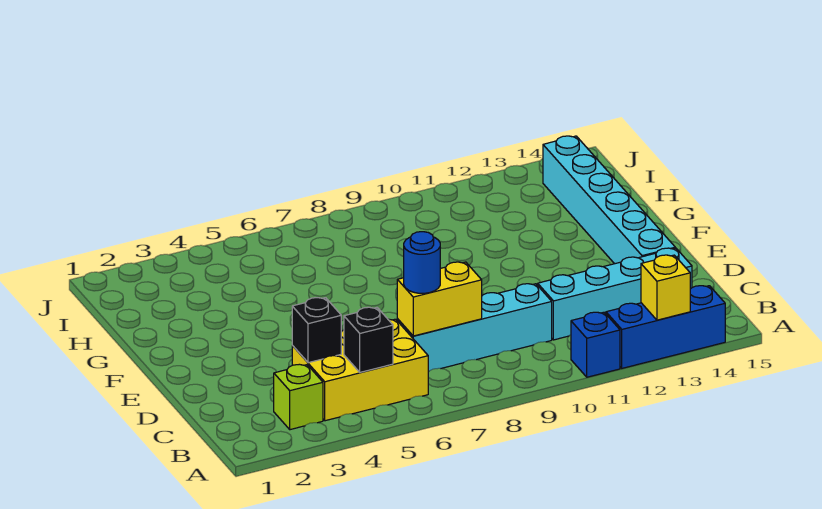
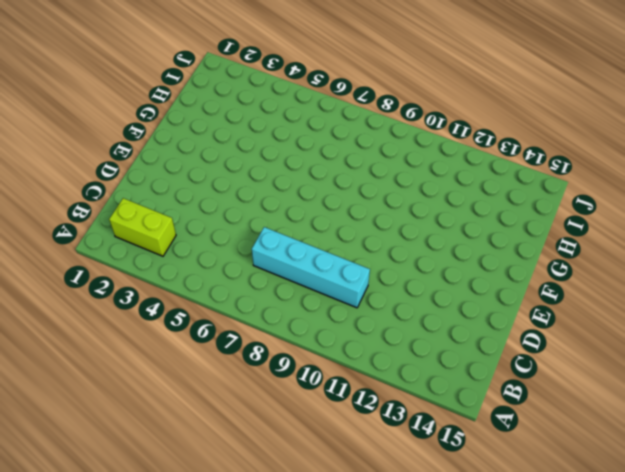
lime brick B2:B3 level 1 -> lime brick B3 level 1
none -> blue brick A11 level 1
none -> blue brick A12:A14 level 1
none -> yellow brick B4:C6 level 1

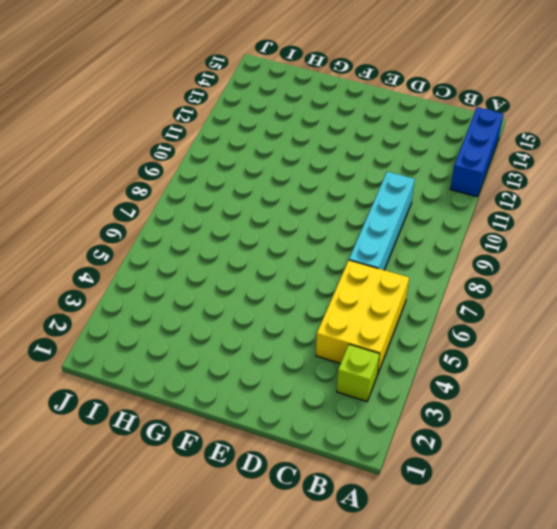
none -> blue brick A11 level 1
none -> cyan brick C11:C14 level 1
none -> cyan brick D14:I14 level 1

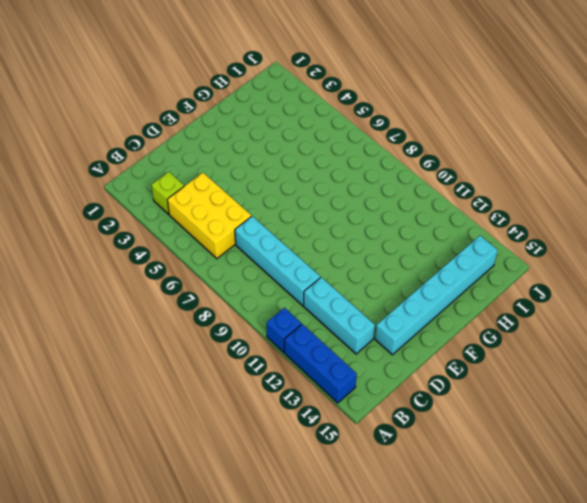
cyan brick C11:C13 level 1 -> cyan brick C11:C14 level 1
none -> yellow brick A13 level 2
none -> black brick B5 level 2
none -> black brick C4 level 2

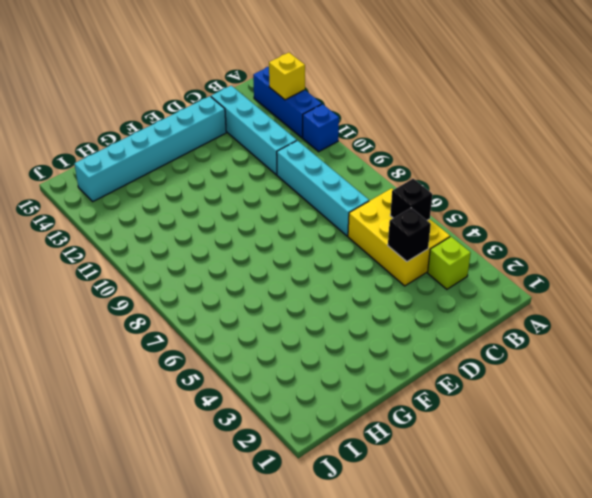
none -> yellow brick C7:C8 level 2
none -> blue round brick C7 level 3

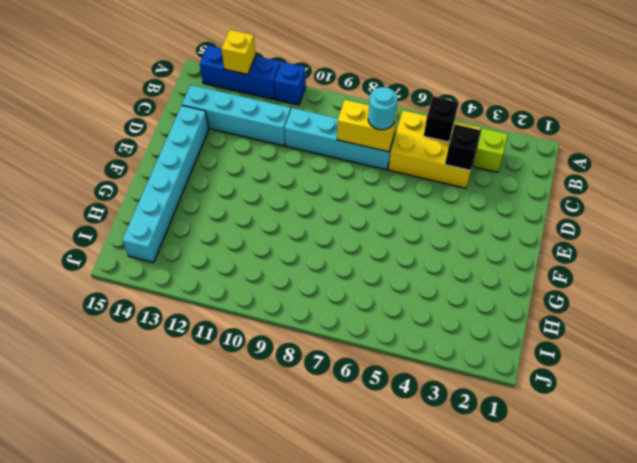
cyan round brick C7 level 3 -> blue round brick C7 level 3

